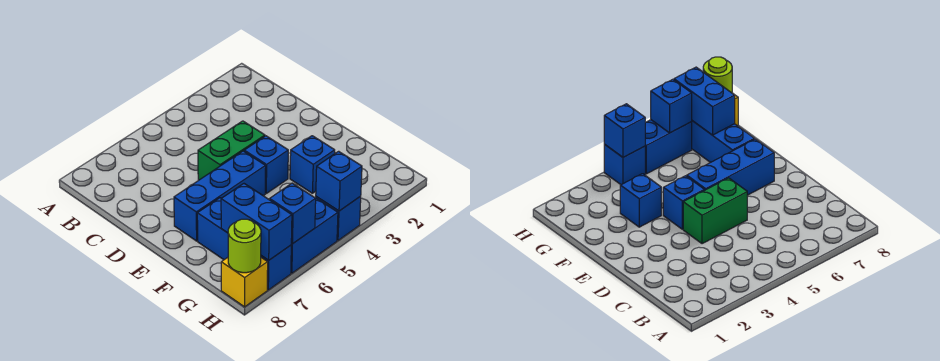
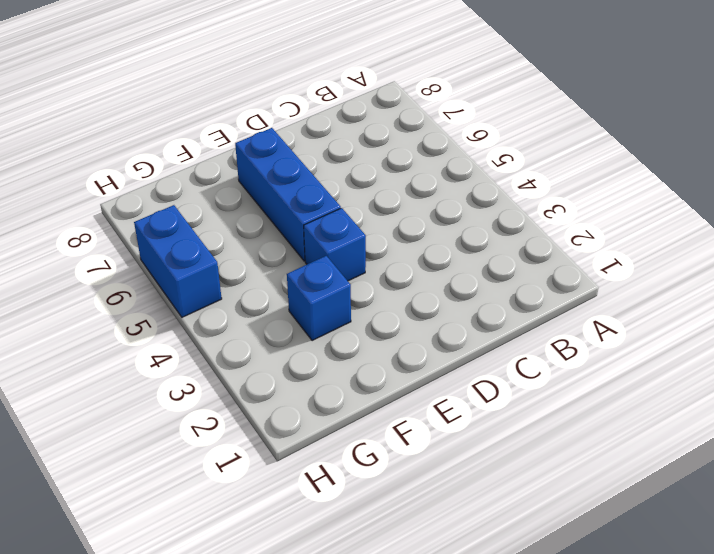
none -> green brick D4:D5 level 1
none -> blue brick F7:H7 level 1
none -> blue brick H4 level 1

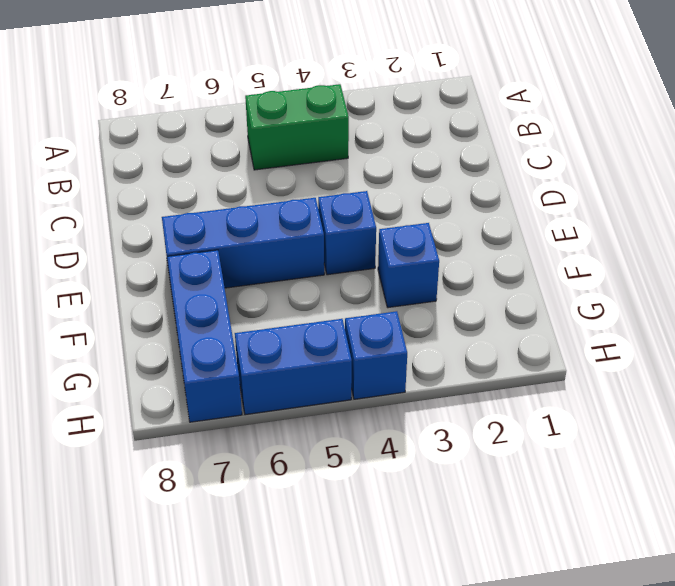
green brick B4:B5 level 1 -> green brick D4:D5 level 1
none -> yellow brick H8 level 1
none -> blue brick G7:H7 level 2
none -> blue brick H4 level 2

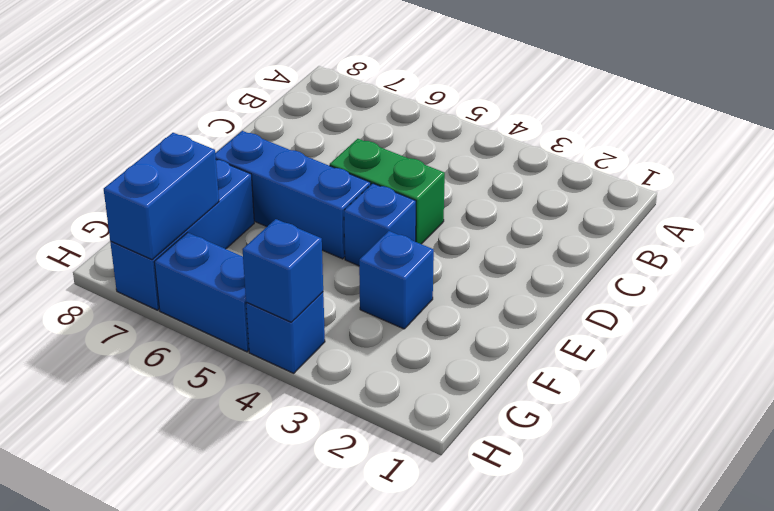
none -> yellow brick H8 level 1
none -> blue brick H6 level 2
none -> lime round brick H8 level 2

